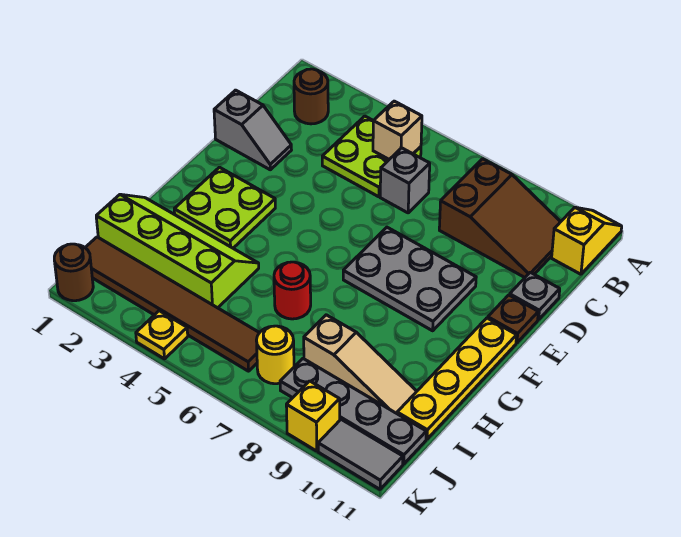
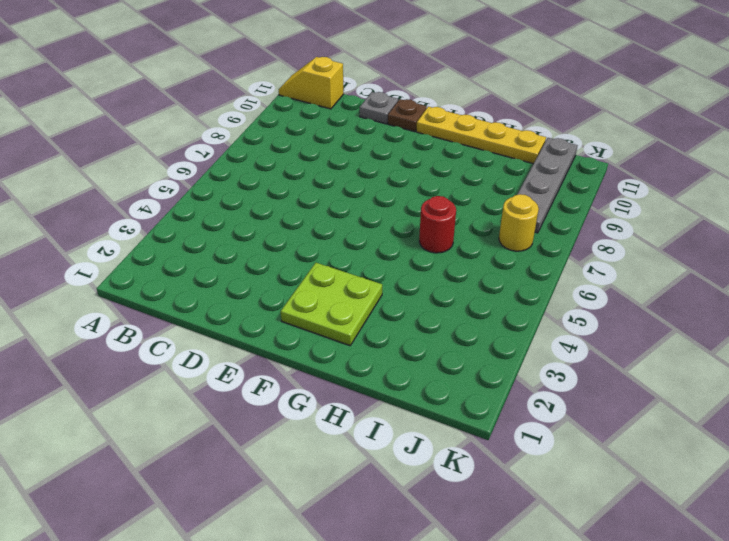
none -> brown round brick B2 level 1
none -> lime plate B4:C5 level 1
none -> brown slope B8:C10 level 1 top 8

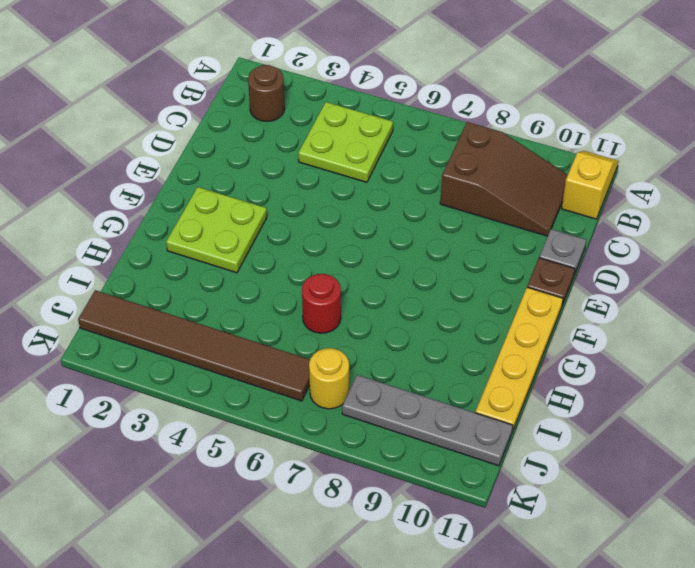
none -> grey brick C6 level 1
none -> grey slope D1:D2 level 1 top 1
none -> grey plate E7:F9 level 1

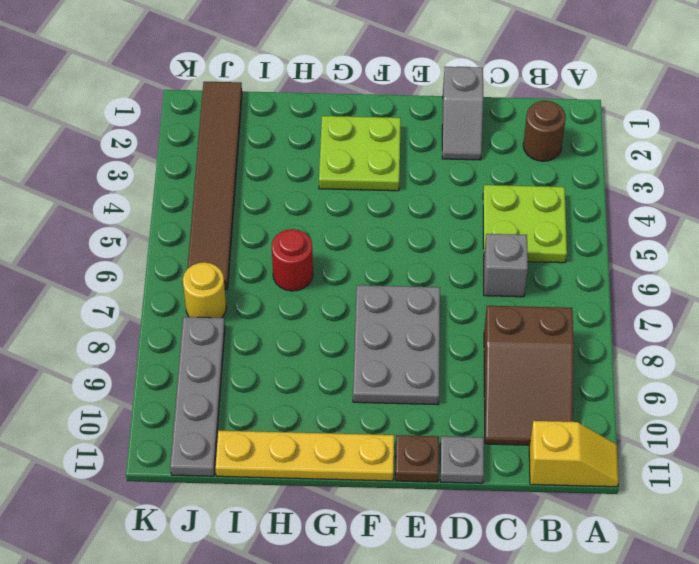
none -> lime slope H1:I4 level 1 top I
none -> tan slope I8:I10 level 1 top 8
none -> brown round brick K1 level 1

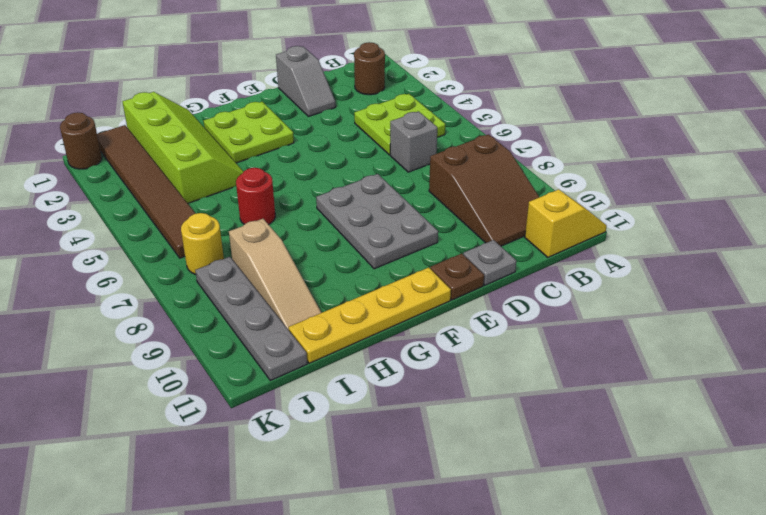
none -> yellow plate K4 level 1
none -> yellow brick K9 level 1
none -> grey tile K10:K11 level 1

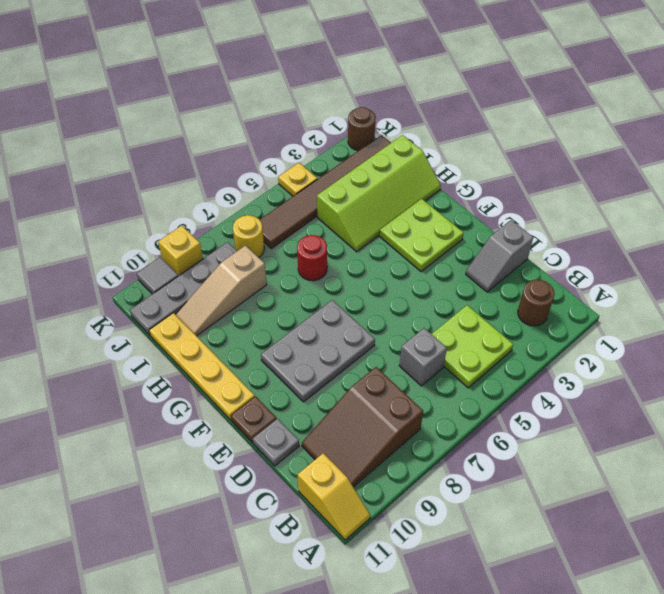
grey tile K10 level 1 -> grey tile K10:K11 level 1
none -> tan brick B5 level 2

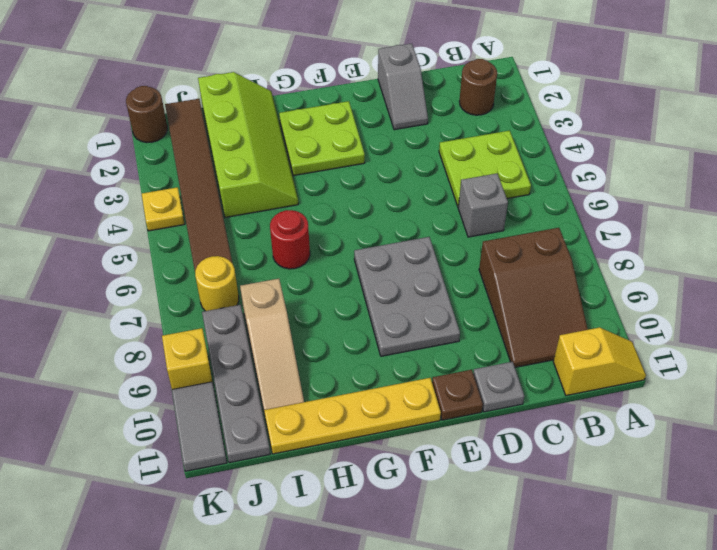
none -> tan brick B5 level 2

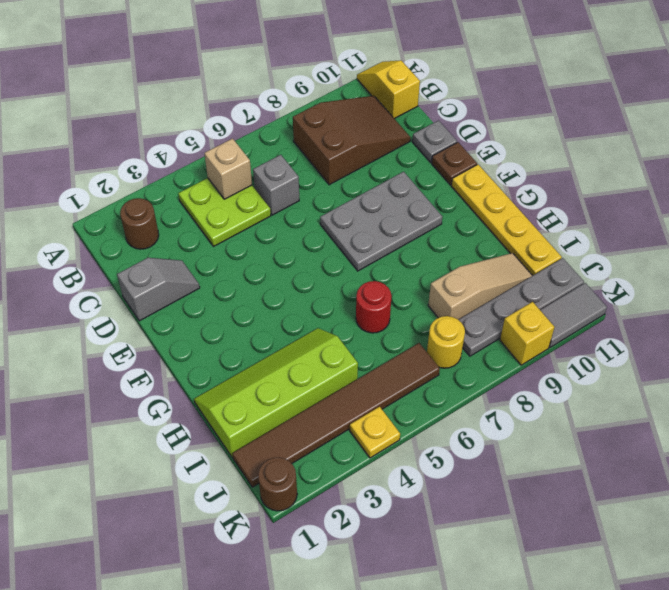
none -> lime plate F2:G3 level 1

